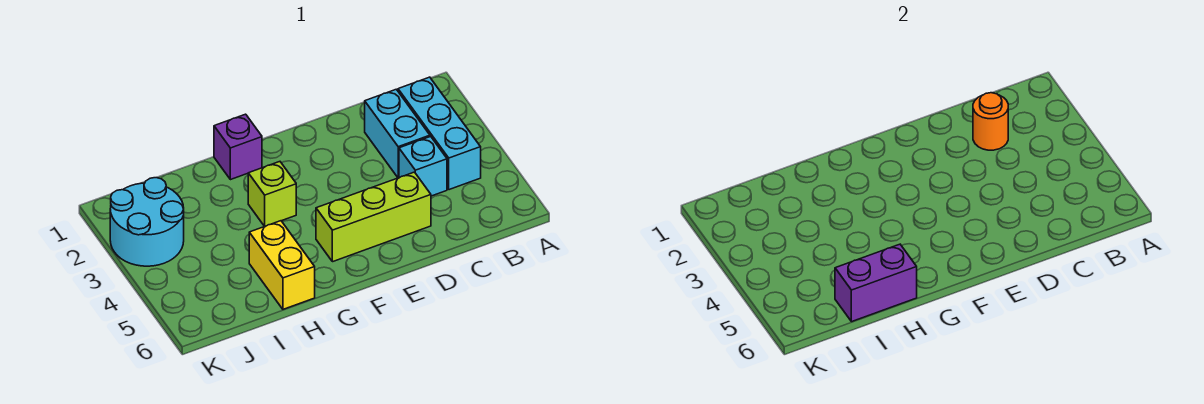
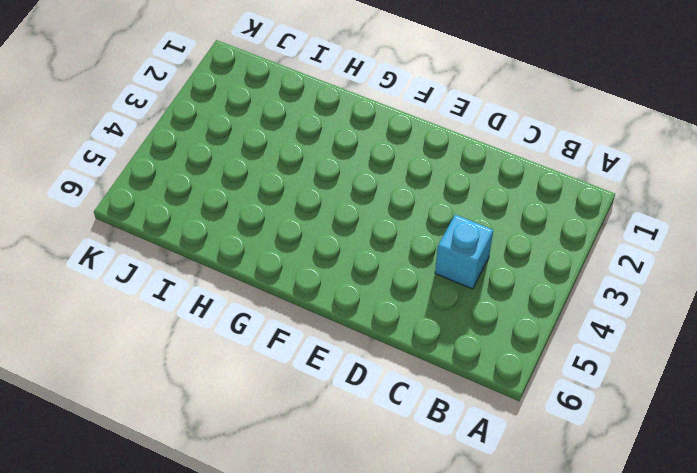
none -> cyan brick B2:B4 level 1
none -> cyan brick C2:C3 level 1

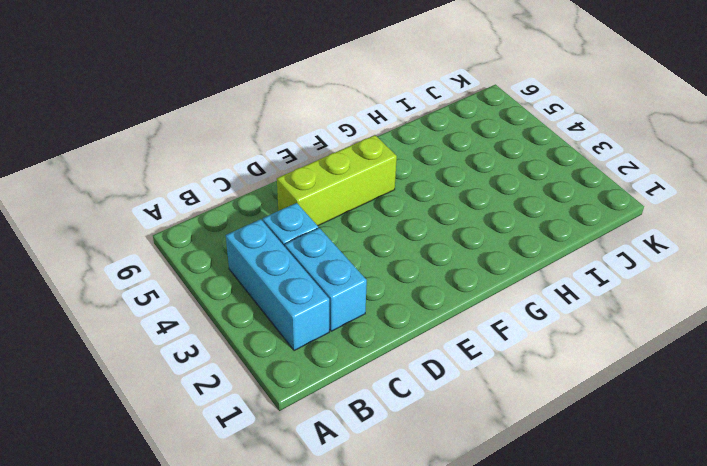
none -> purple brick G1 level 1
none -> lime brick G3 level 1

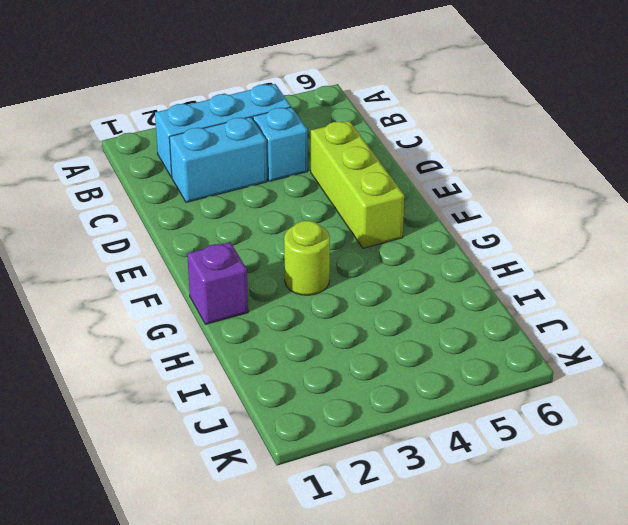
lime round brick G3 level 1 -> lime brick G3 level 1
none -> yellow brick H5:H6 level 1
none -> cyan round brick J2:K3 level 1

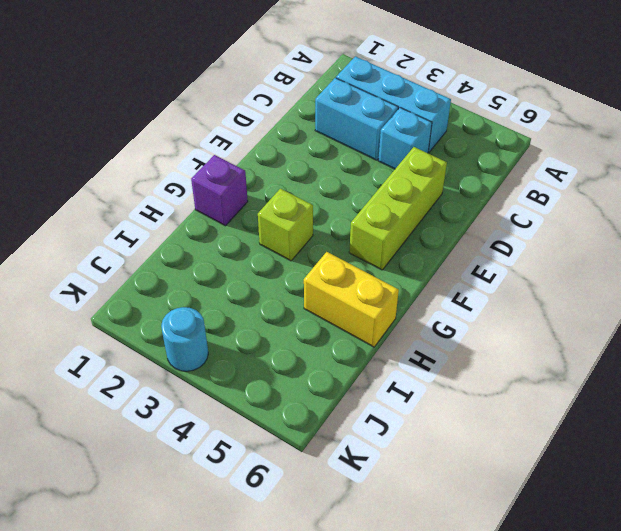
cyan round brick K3 level 1 -> cyan round brick J2:K3 level 1
none -> orange round brick C2 level 2
none -> purple brick H6:I6 level 2

